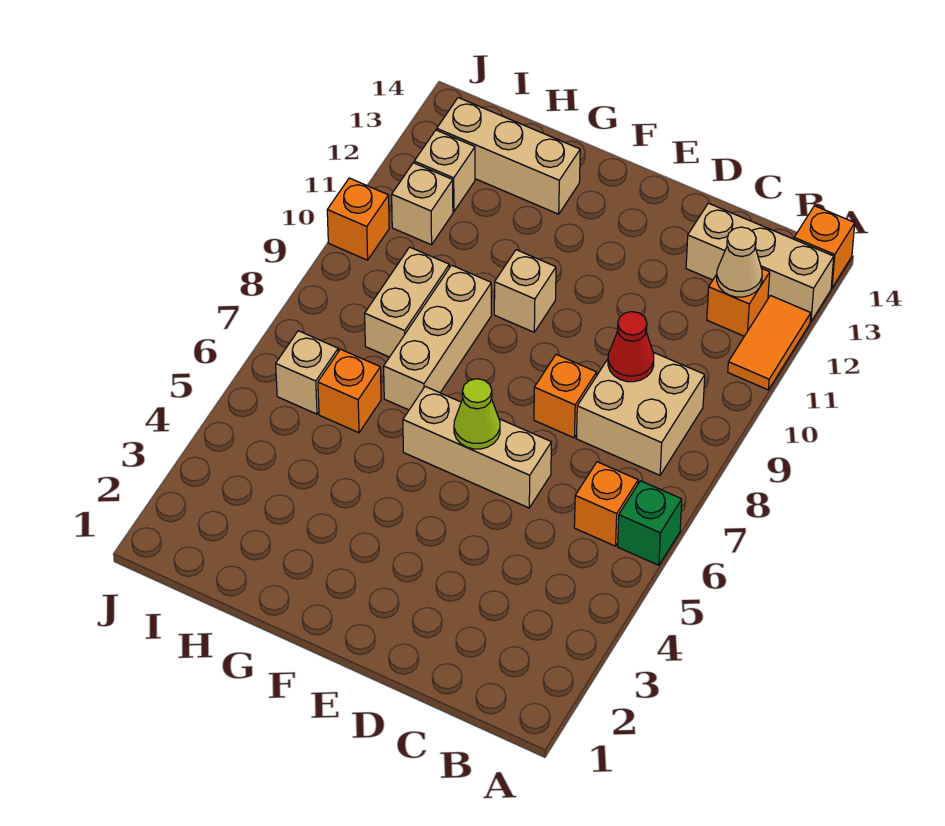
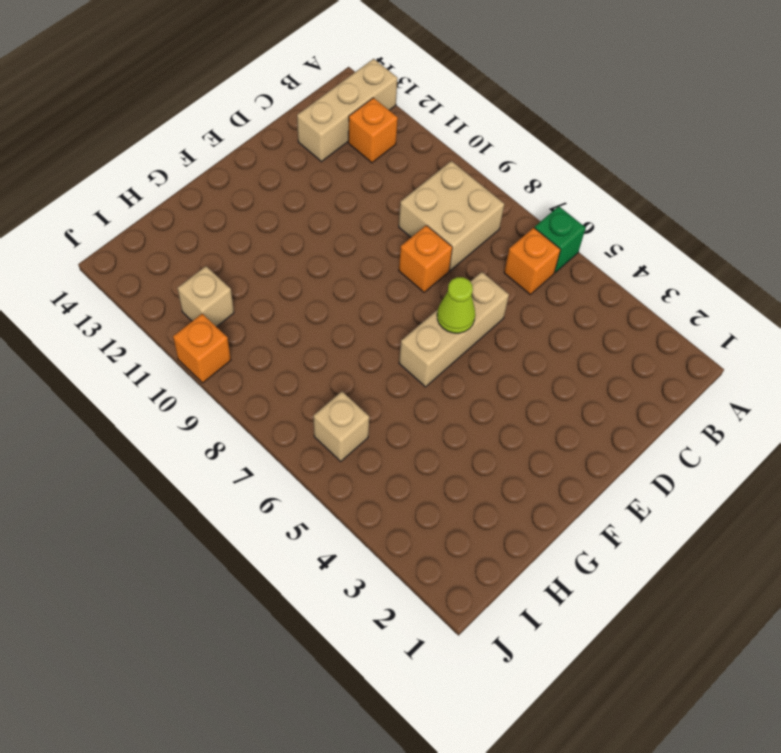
none -> orange tile A11:A12 level 1
none -> orange brick A14 level 1
none -> tan brick F10 level 1

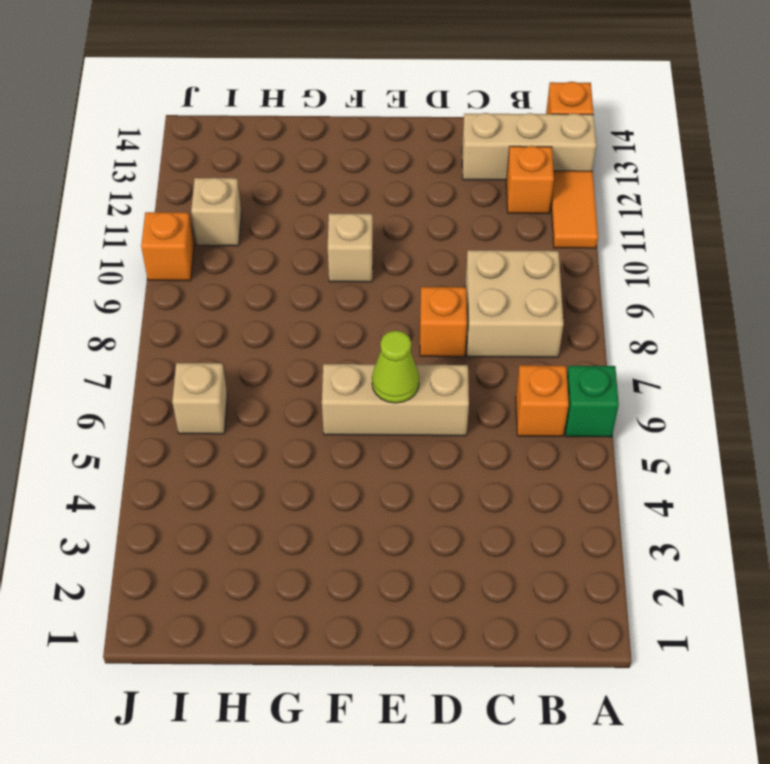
none -> tan brick G7:G9 level 1
none -> tan brick G13:I13 level 1
none -> orange brick H6 level 1

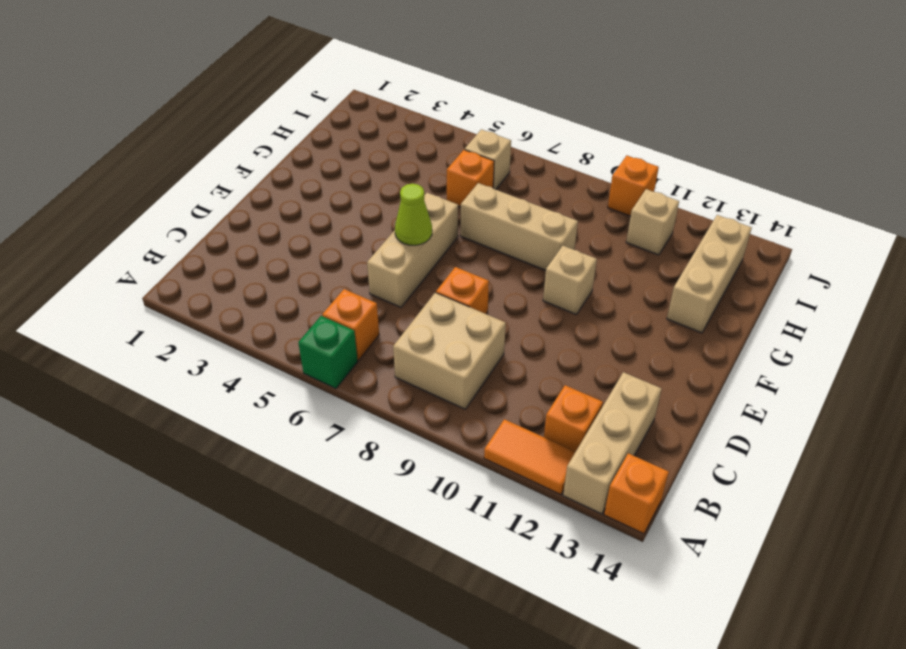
none -> tan brick H8:H9 level 1
none -> tan brick I12 level 1
none -> tan cone B12 level 2

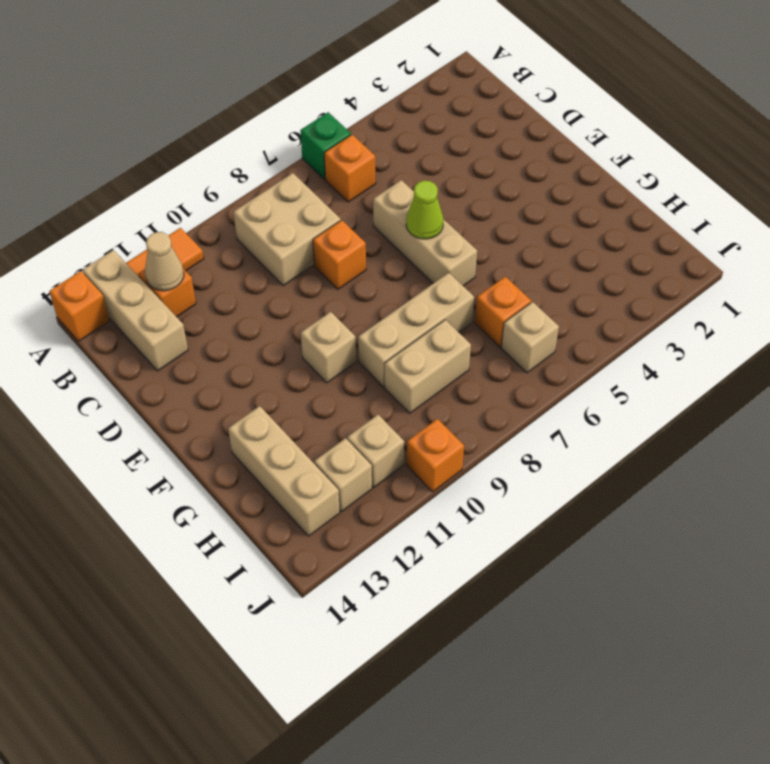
none -> red cone C9 level 2

